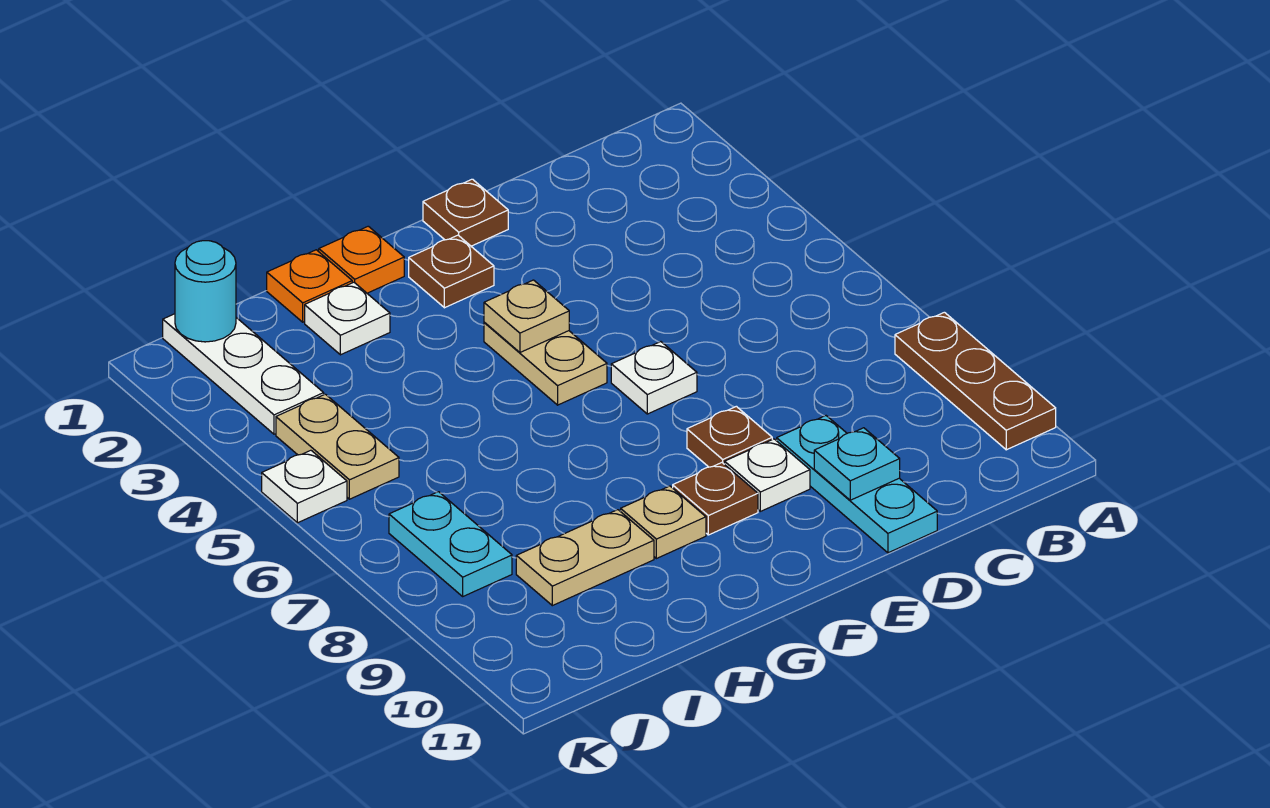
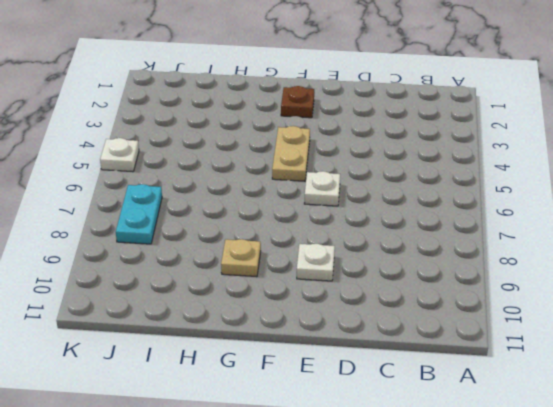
none -> brown plate A8:A10 level 1
none -> cyan plate D9:D11 level 1
none -> brown plate E1 level 1

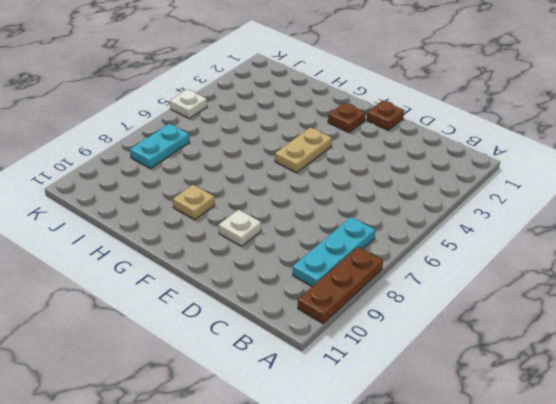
cyan plate B7:B9 level 1 -> cyan plate D9:D11 level 1
none -> white plate E6 level 1
none -> brown plate E8 level 1
none -> brown plate F9 level 1

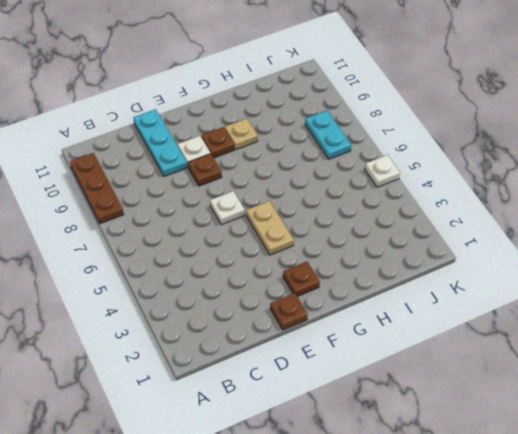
none -> orange plate G1 level 1
none -> orange plate H1 level 1
none -> white plate H2 level 1

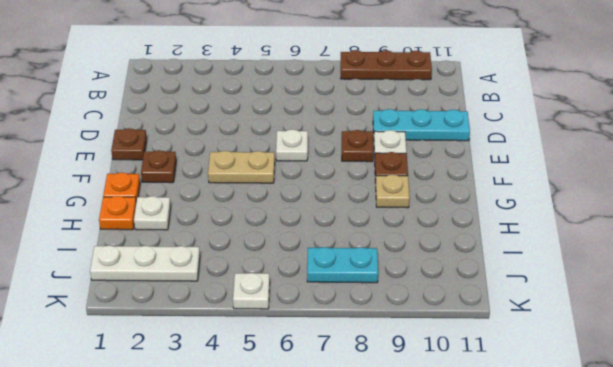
none -> tan plate H9:I9 level 1
none -> tan plate J4:J5 level 1
none -> cyan plate D10 level 2

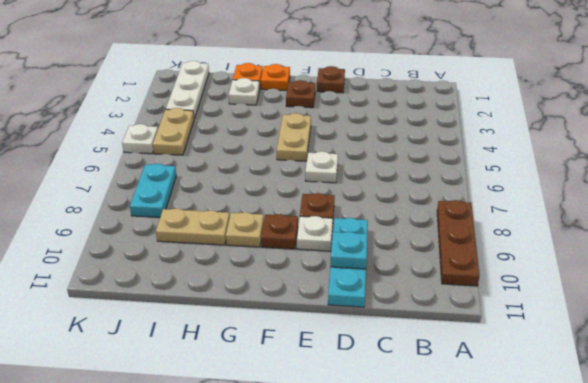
none -> tan plate F4 level 2
none -> cyan round brick J1 level 2

